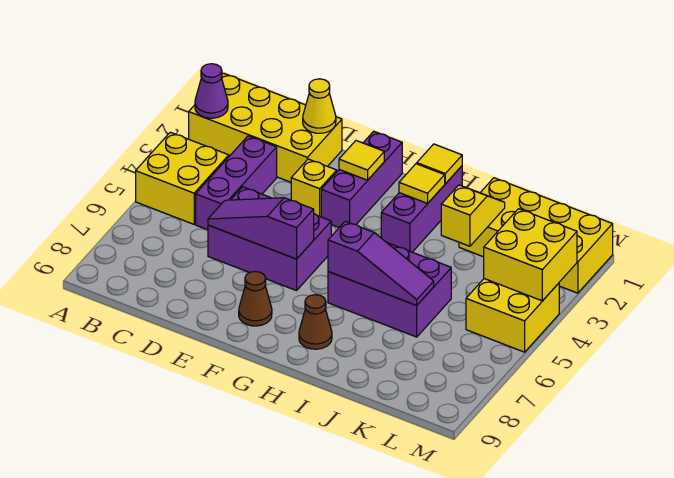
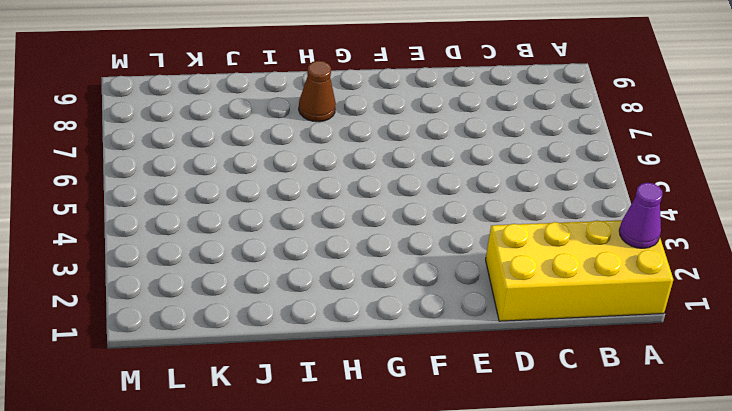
none -> yellow brick A4:B5 level 1
none -> purple brick C3:C5 level 1
none -> purple brick D5:F6 level 1

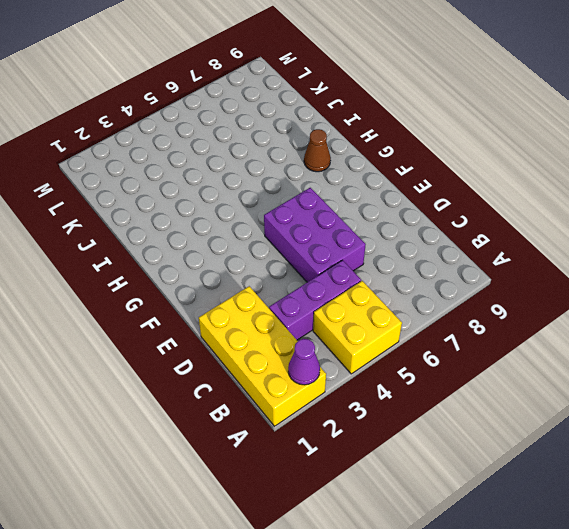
none -> yellow brick E3 level 1
none -> purple brick F1:F3 level 1
none -> brown cone F8 level 1

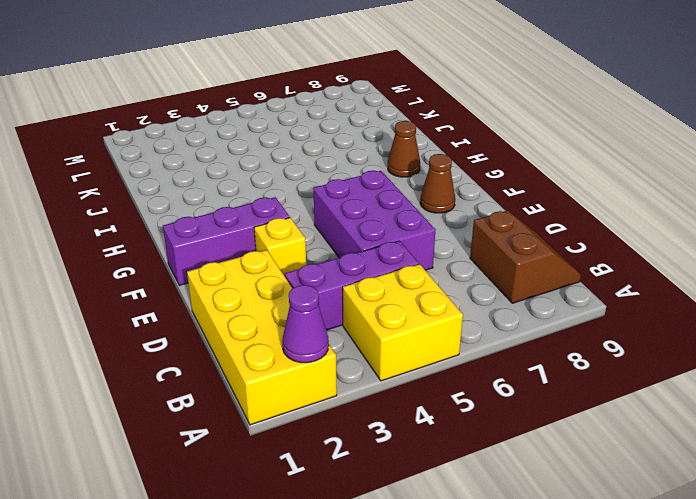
brown slope B8:C9 level 1 top 8 -> none
none -> purple brick H1:H3 level 1
none -> purple brick H5:J6 level 1
none -> yellow brick J1:M2 level 1

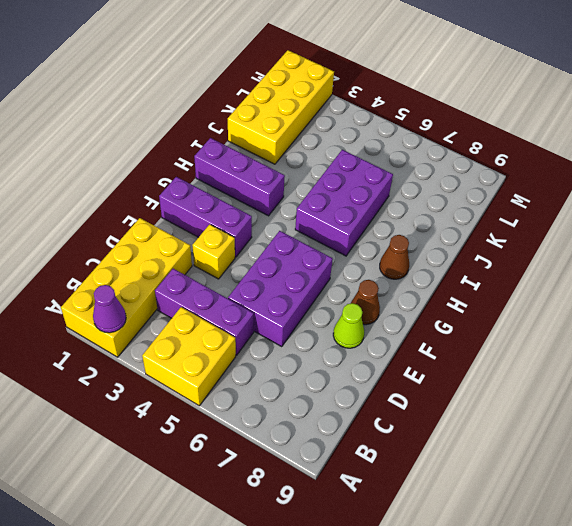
lime cone E8 level 1 -> none
none -> yellow brick L4:M5 level 1
none -> yellow cone D1 level 2
none -> purple slope D6:F6 level 2 top F

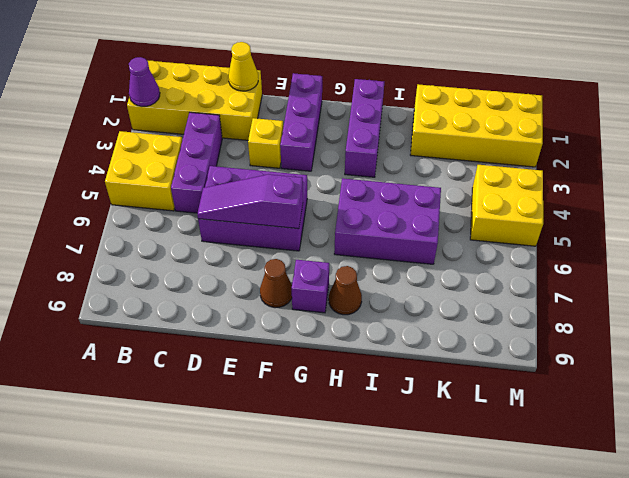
purple brick G8 level 1 -> none
none -> yellow tile F2 level 2
none -> yellow tile H1 level 2
none -> yellow tile H2 level 2

